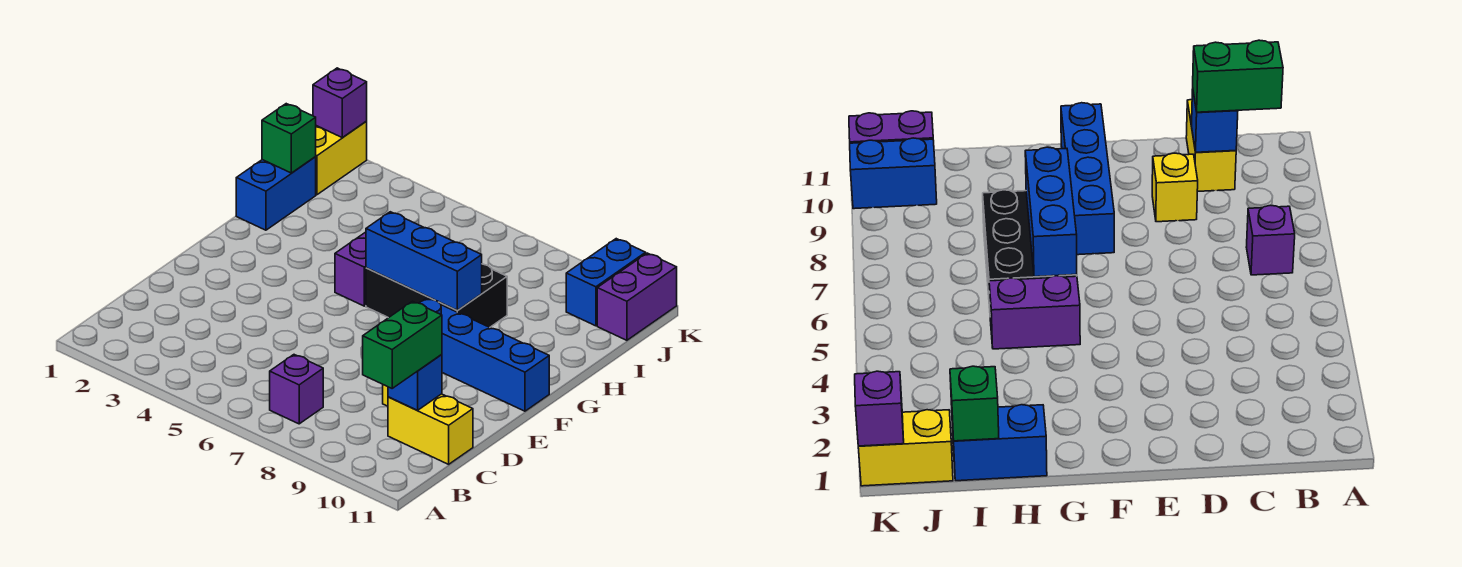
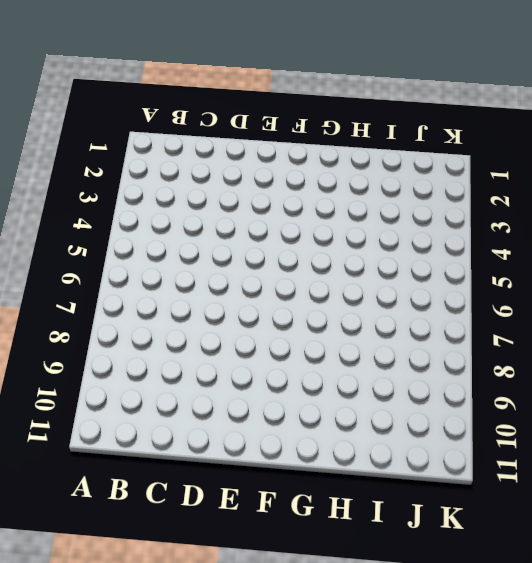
none -> purple brick B7 level 1
none -> yellow brick C10:C11 level 1
none -> yellow brick D9 level 1

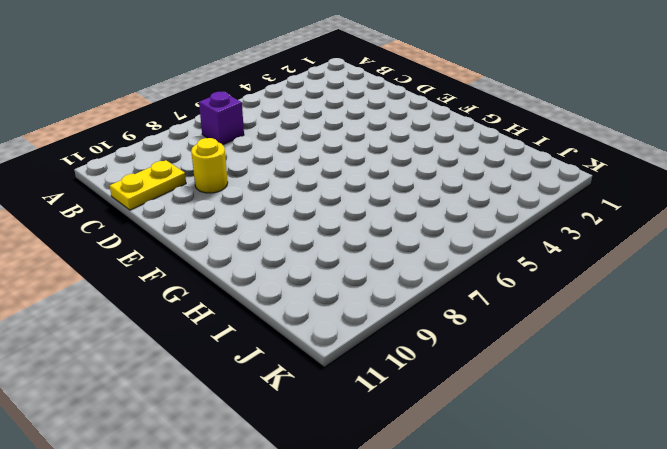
yellow plate C10:C11 level 1 -> yellow brick C10:C11 level 1
yellow round brick D9 level 1 -> yellow brick D9 level 1
none -> blue brick F8:F11 level 1
none -> purple brick G5:H5 level 1
none -> black brick G6:H8 level 1

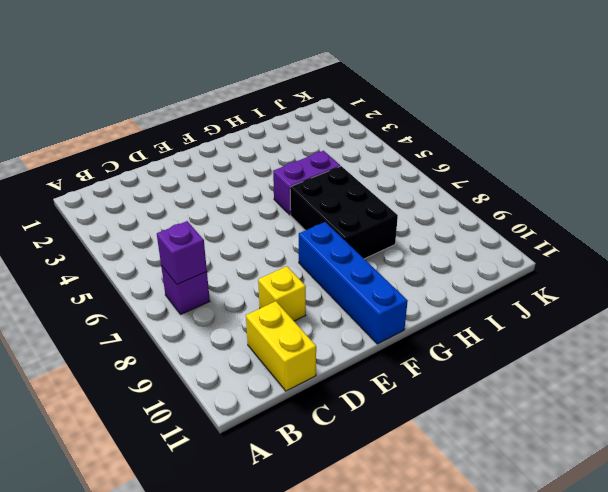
purple brick B7 level 2 -> purple brick K1 level 2
none -> blue brick H1:I1 level 1
none -> yellow brick J1:K1 level 1
none -> blue brick J10:K10 level 1

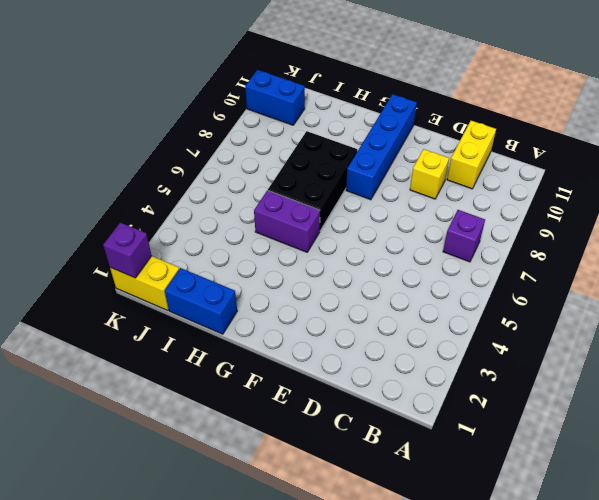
none -> purple brick J11:K11 level 1
none -> blue brick C10 level 2
none -> blue brick G6:G8 level 2

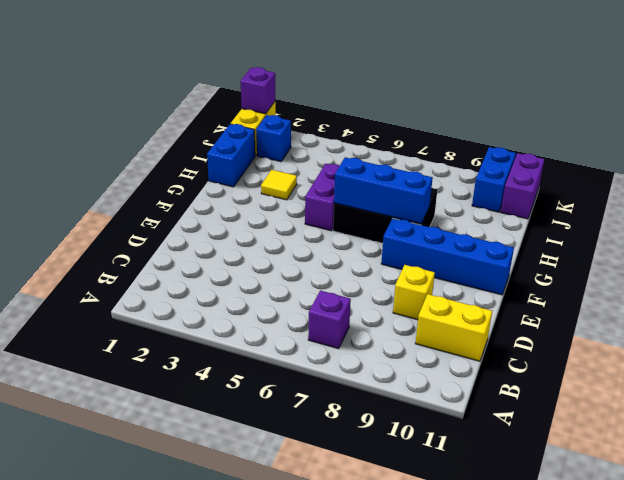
yellow tile H3 level 1 -> none
blue brick J2 level 1 -> blue brick C10 level 2
none -> green brick I1 level 2
none -> green brick B10:C10 level 3

